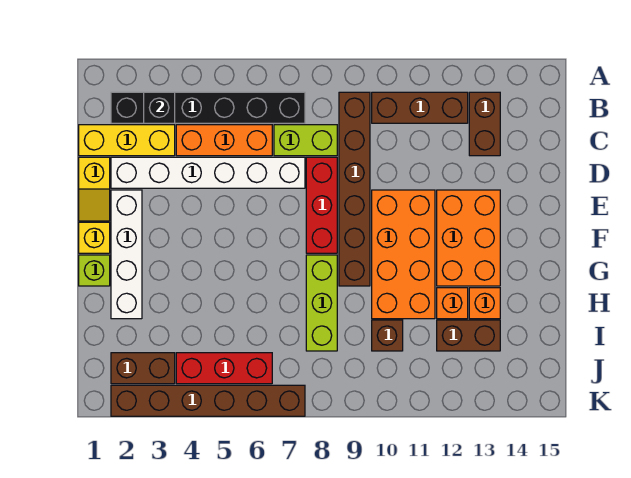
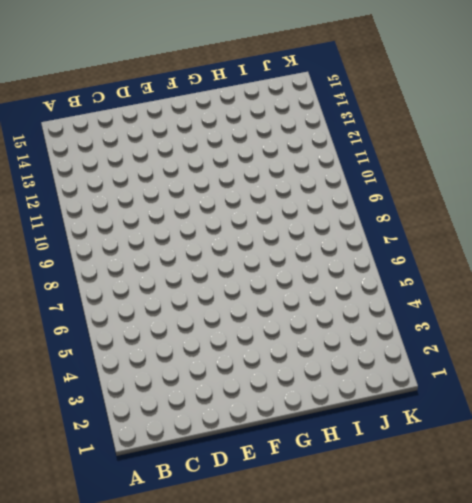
none -> black brick B2:B7 level 1
none -> brown brick B9:G9 level 1
none -> brown brick B10:B12 level 1

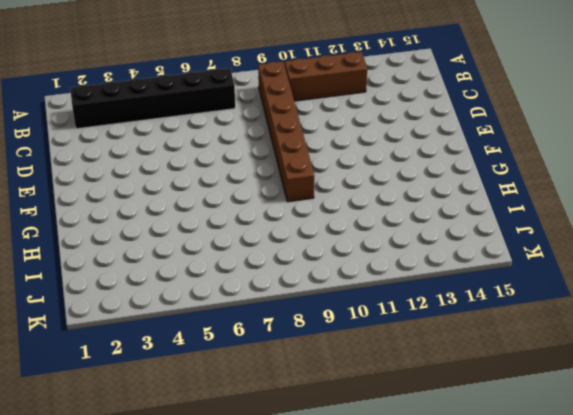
none -> brown brick B13:C13 level 1
none -> yellow brick C1:C3 level 1
none -> orange brick C4:C6 level 1

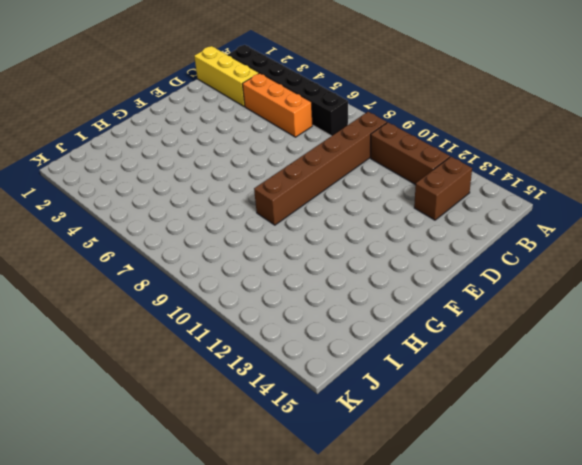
none -> lime brick C7:C8 level 1
none -> yellow slope D1:E1 level 1 top D
none -> white brick D2:D7 level 1

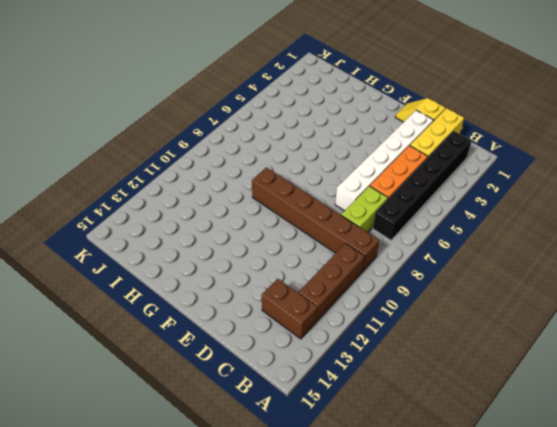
none -> red brick D8:F8 level 1
none -> white brick E2:H2 level 1
none -> orange brick E10:H11 level 1

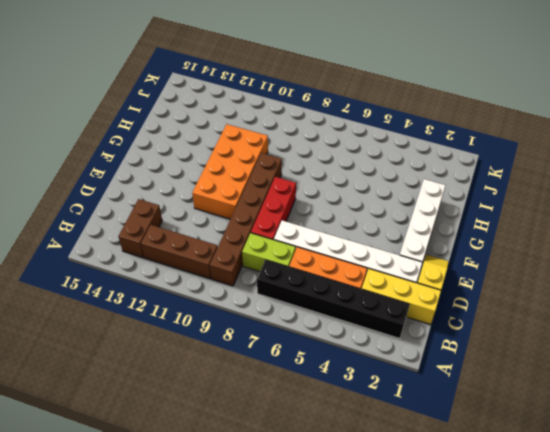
none -> orange brick E12:G13 level 1
none -> yellow brick F1 level 1
none -> lime brick G1 level 1

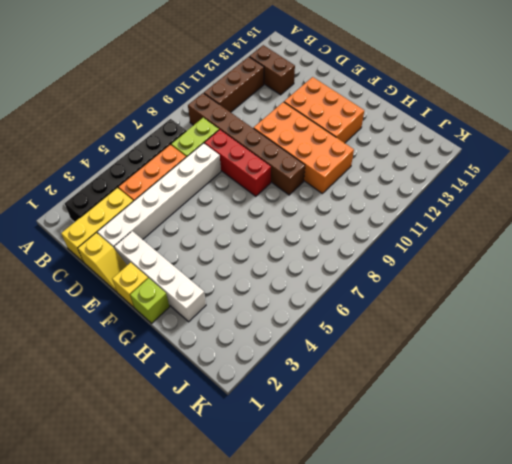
none -> lime brick G8:I8 level 1
none -> orange brick H12 level 1
none -> orange brick H13 level 1

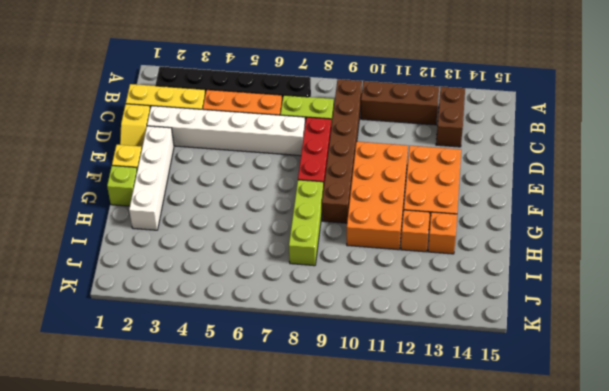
none -> brown brick I10 level 1
none -> brown brick I12:I13 level 1
none -> brown brick J2:J3 level 1

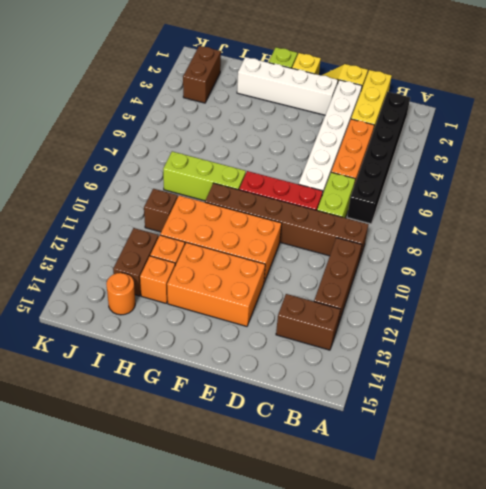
orange round brick I14 level 1 -> none
none -> red brick J4:J6 level 1
none -> brown brick K2:K7 level 1
none -> black brick B3 level 2

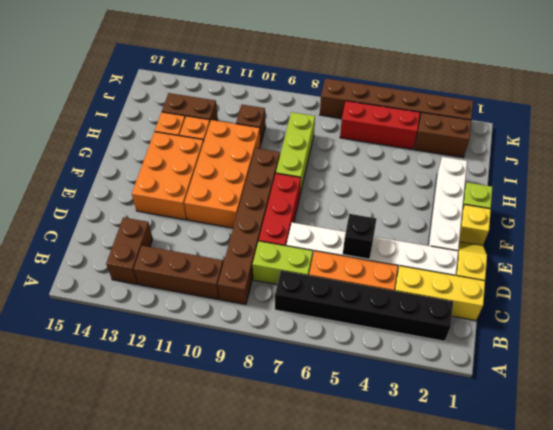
black brick D5 level 2 -> black brick B3 level 2

